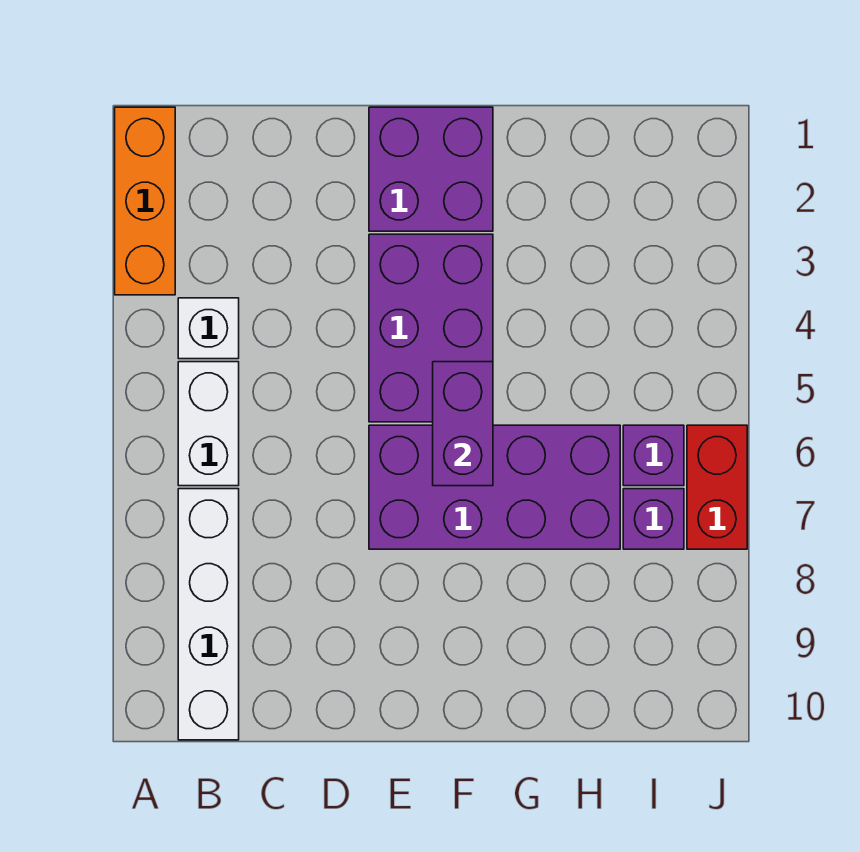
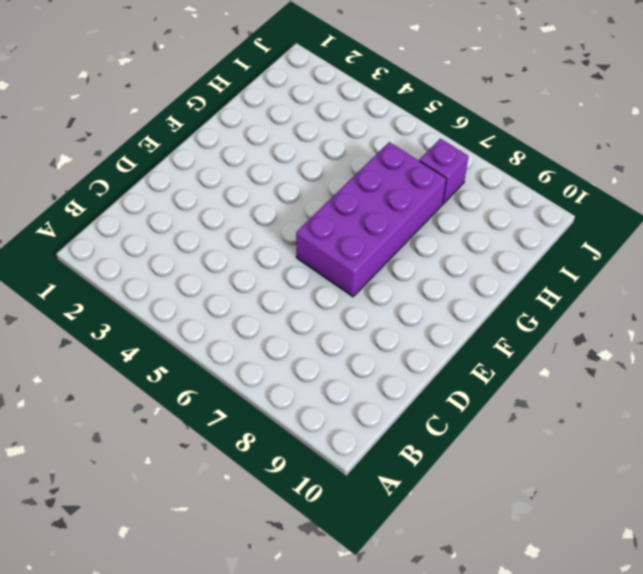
none -> orange brick A1:A3 level 1
none -> white brick B4 level 1

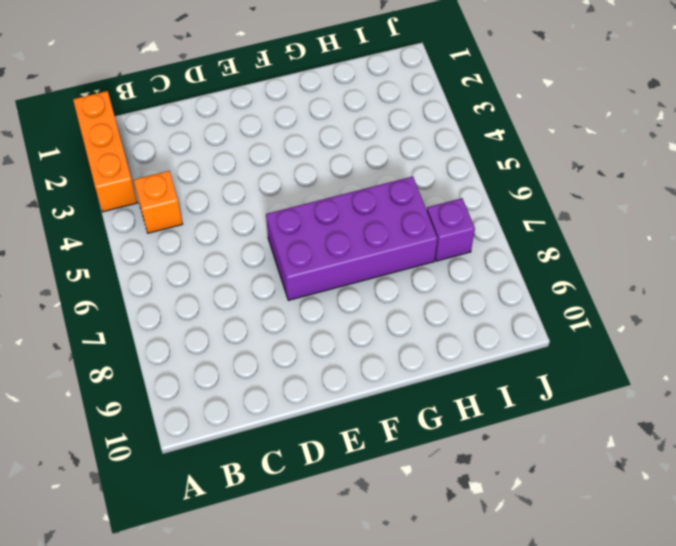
orange brick B4 level 1 -> white brick B4 level 1
none -> white brick B5:B6 level 1
none -> white brick B7:B10 level 1

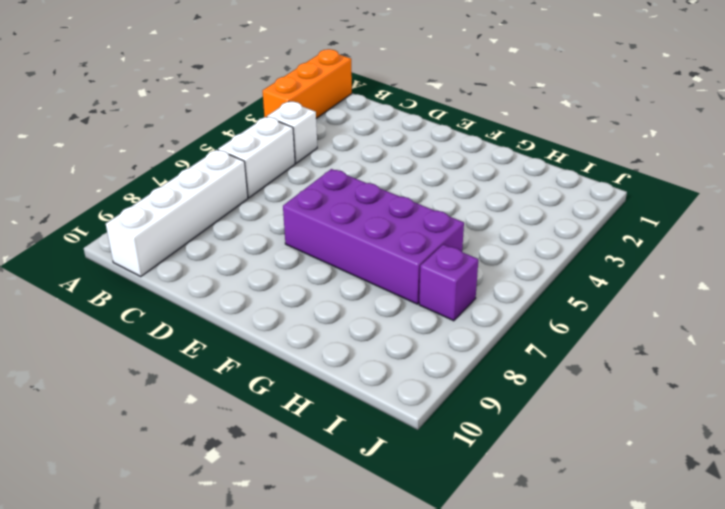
none -> purple brick E1:F2 level 1
none -> purple brick E3:F5 level 1

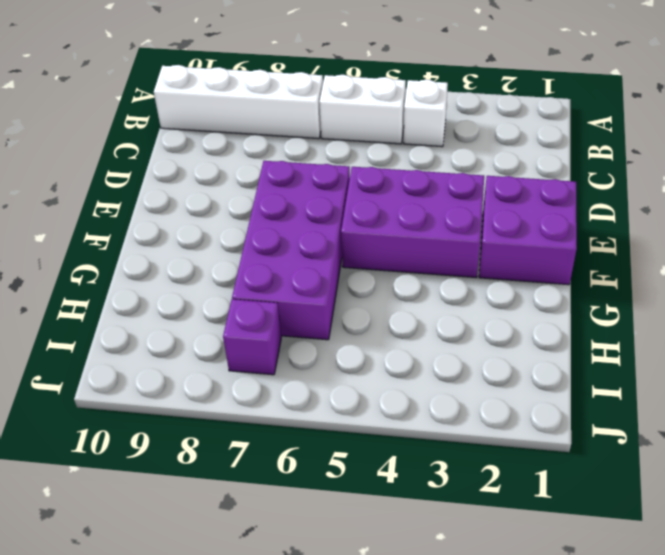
none -> orange brick A1:A3 level 1
none -> purple brick I6 level 1

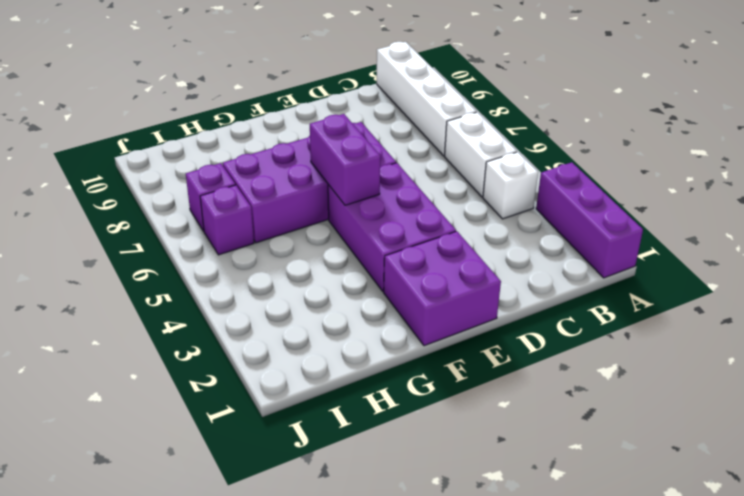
purple brick A1:A3 level 1 -> orange brick A1:A3 level 1
none -> red brick J6:J7 level 1

